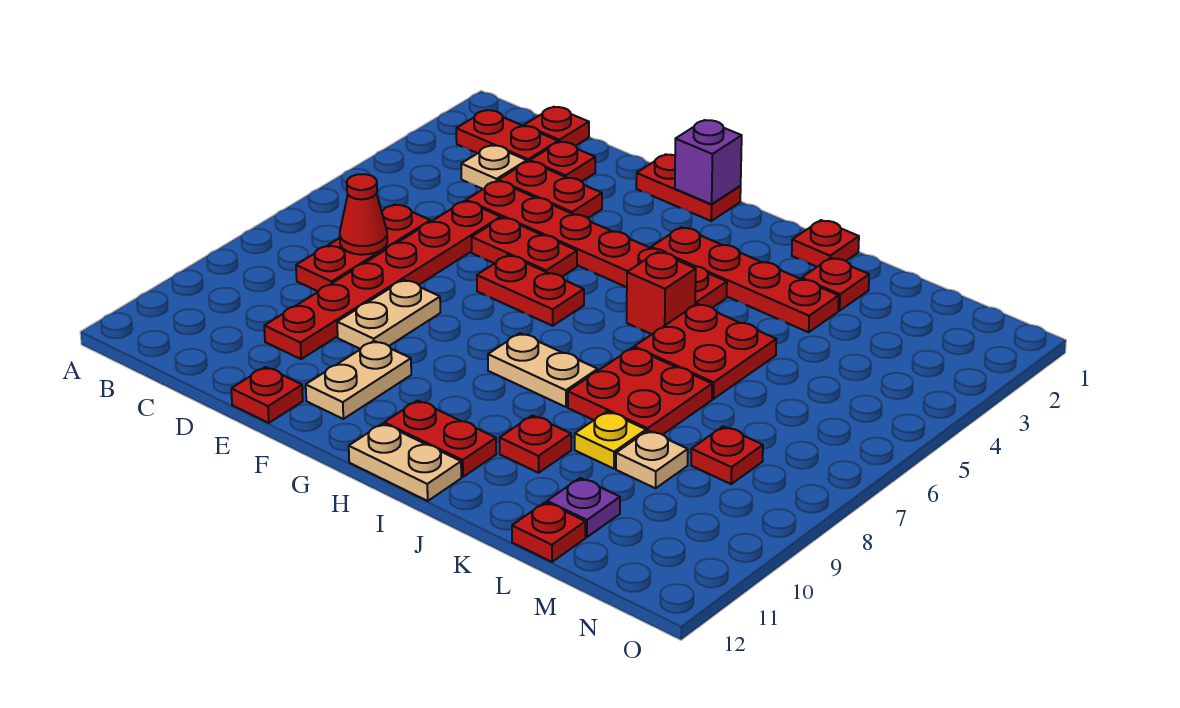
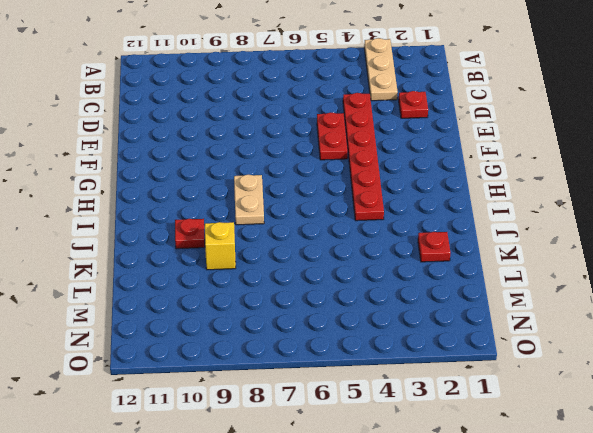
tan plate A3:C3 level 1 -> tan plate C3 level 1
yellow brick K9 level 1 -> yellow plate K9 level 1
none -> red plate B2:C2 level 1
none -> red plate C1 level 1
none -> red plate C6:C8 level 1
none -> red plate D3:E3 level 1

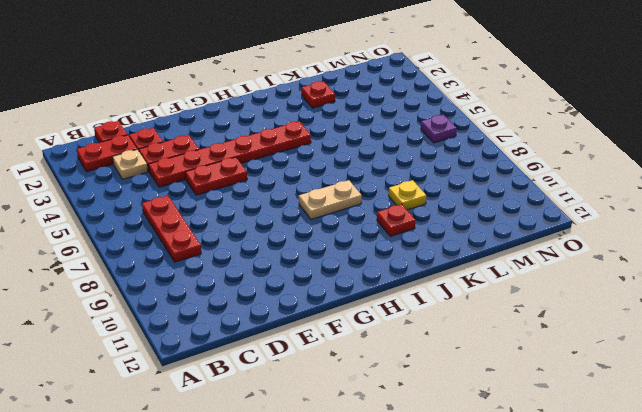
purple plate N6 level 1 -> purple plate L11 level 1
none -> red plate D5:D10 level 1
none -> tan plate E8:E9 level 1
none -> red plate E12 level 1
none -> red plate F1:G1 level 1

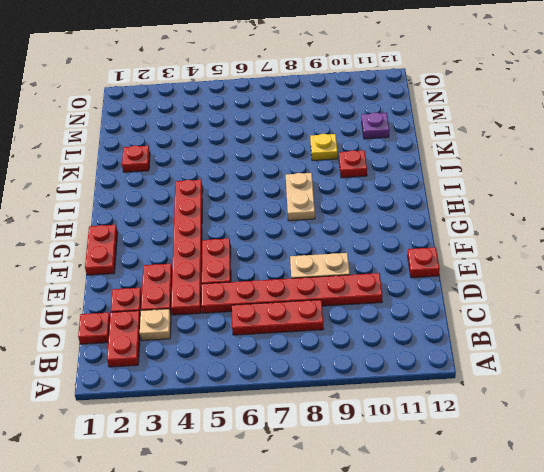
none -> red plate F6:G6 level 1
none -> tan plate F10:F11 level 1
none -> red plate H3:K3 level 1
none -> red plate H11:I11 level 1

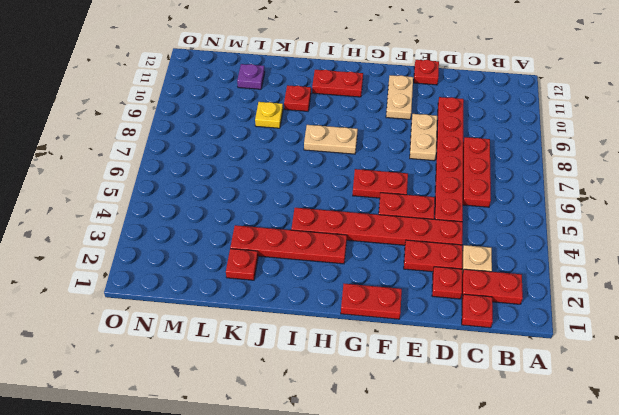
none -> tan plate H12:I12 level 1
none -> red brick I5 level 1
none -> red plate J1 level 1
none -> red plate J5:K6 level 1

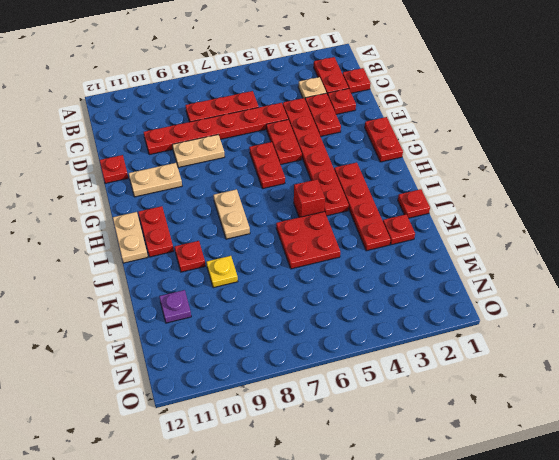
none -> red plate J7:K8 level 1
none -> tan plate L9 level 1
none -> red plate L12 level 1
none -> red plate M8 level 1

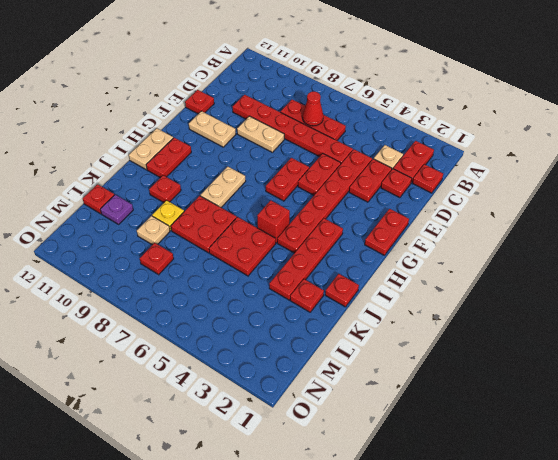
none -> purple brick G1 level 2

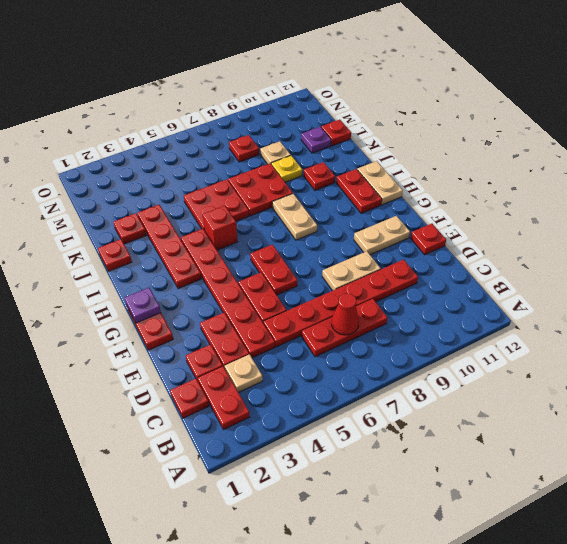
purple plate G1 level 2 -> purple brick G1 level 2

